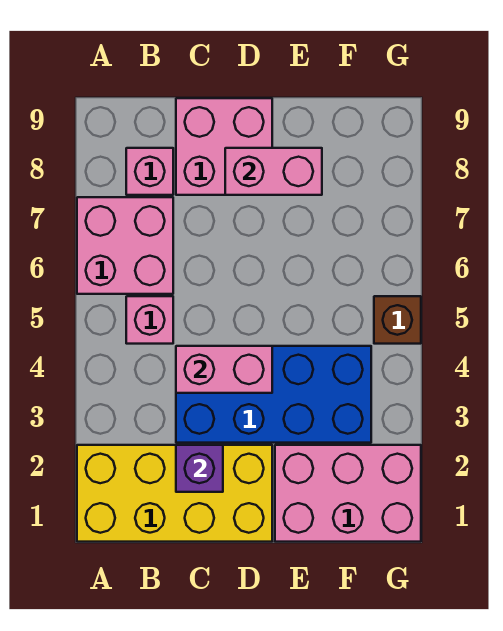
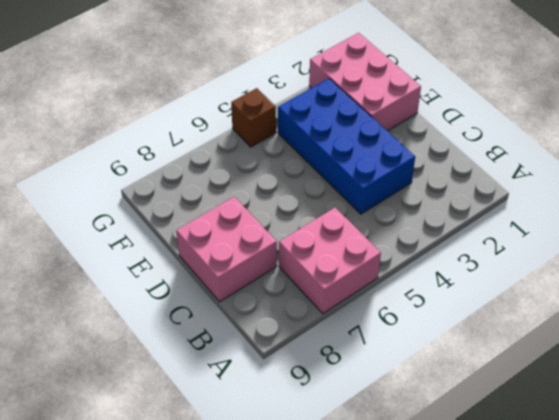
none -> yellow brick A1:D2 level 1
none -> pink brick B5 level 1

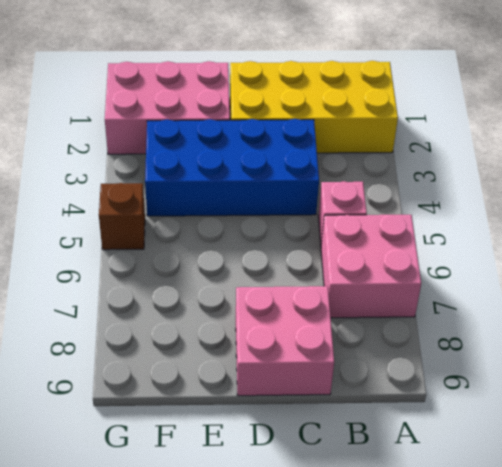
none -> pink brick B8 level 1
none -> purple brick C2 level 2

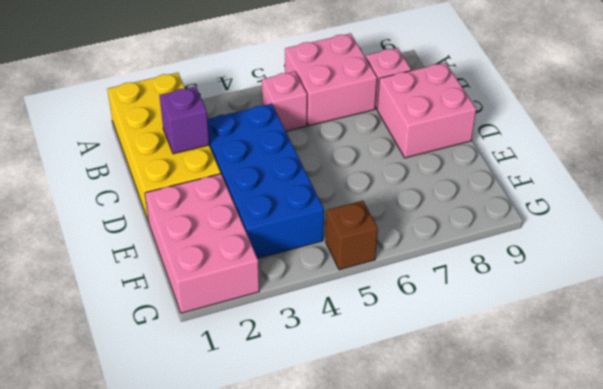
none -> pink brick C4:D4 level 2
none -> pink brick D8:E8 level 2

